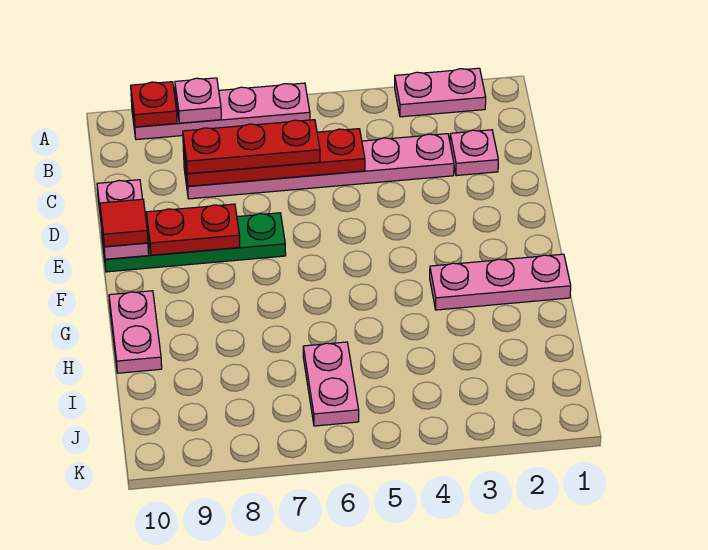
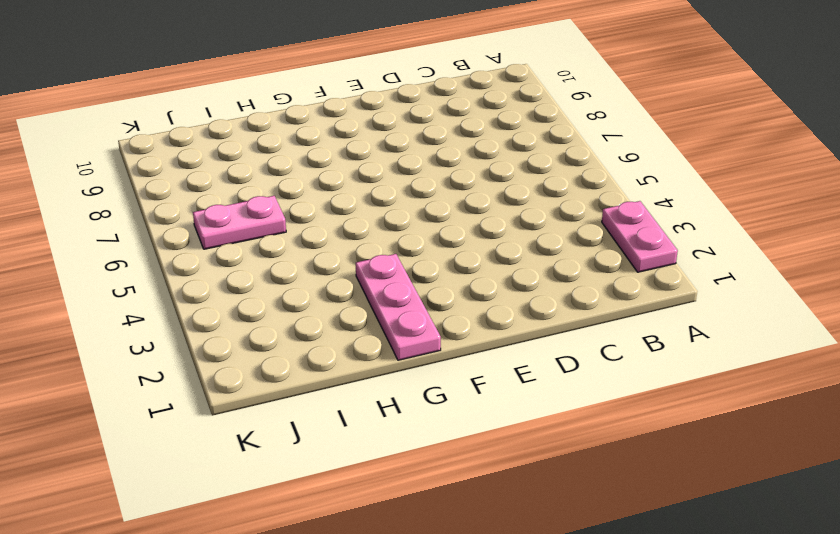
none -> pink plate A6:A9 level 1
none -> pink plate C2 level 1
none -> pink plate C3:C8 level 1

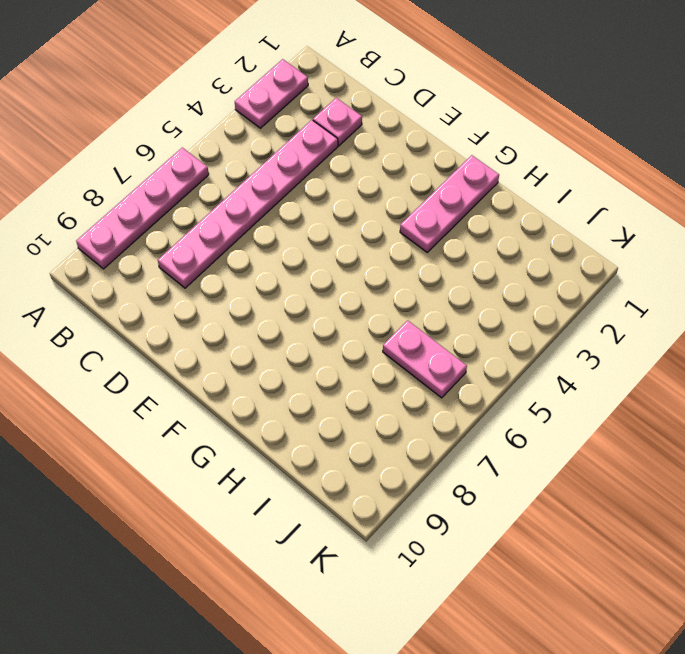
none -> green plate E7:E10 level 1
none -> pink plate G10:H10 level 1
none -> pink plate A8 level 2

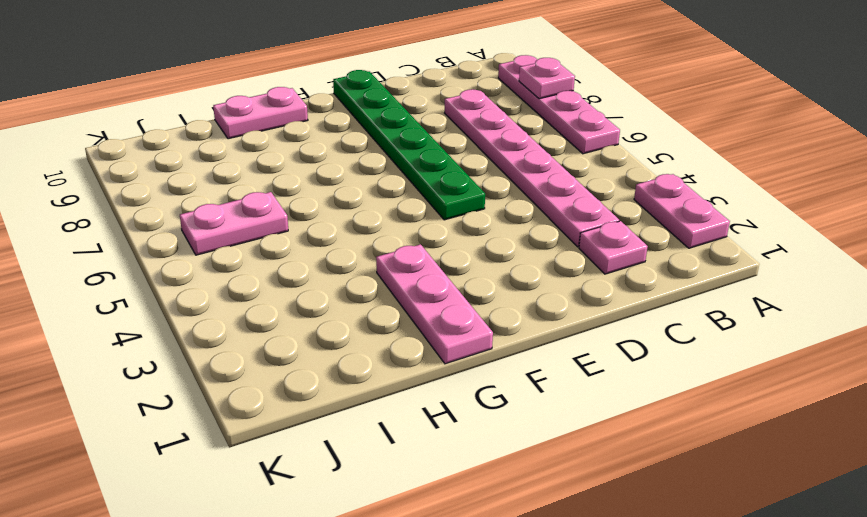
green plate E5:E10 level 1 -> green plate E7:E10 level 1
none -> red plate A9 level 2
none -> red plate C5:C8 level 2
none -> pink plate D10:E10 level 2

